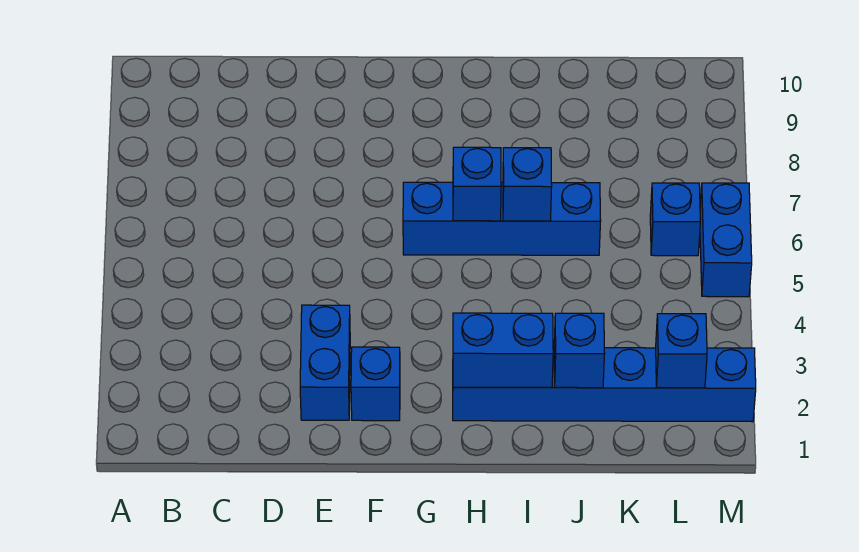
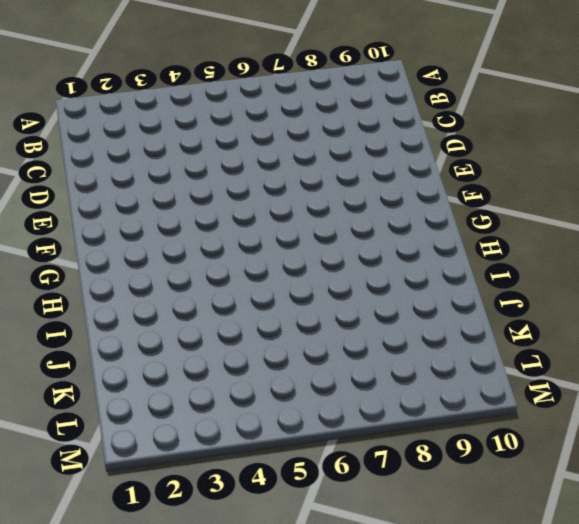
none -> blue brick E2:E3 level 1
none -> blue brick F2 level 1

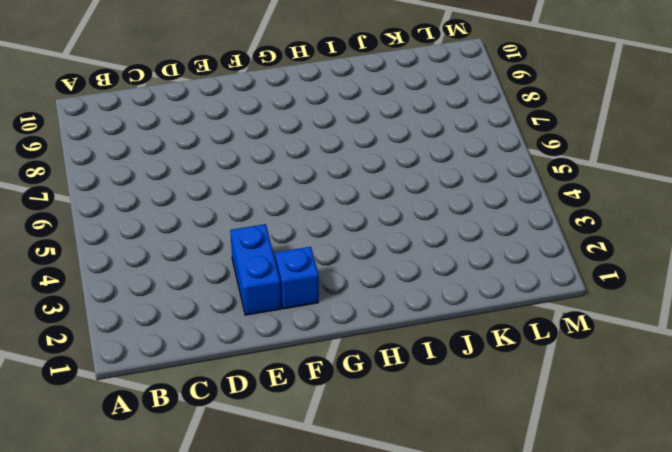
none -> blue brick G6:J6 level 1
none -> blue brick H2:M2 level 1

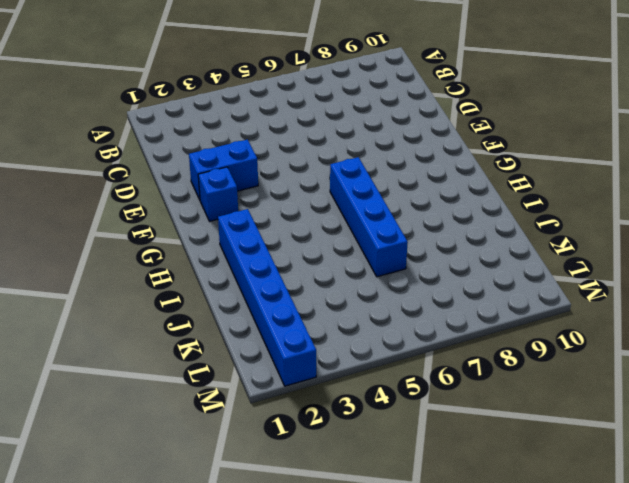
none -> blue brick L6 level 1
none -> blue brick M5:M6 level 1

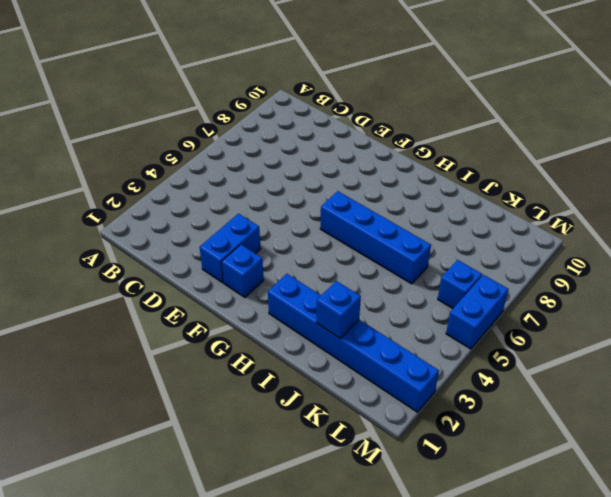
none -> blue brick H2:I2 level 2
none -> blue brick H6 level 2

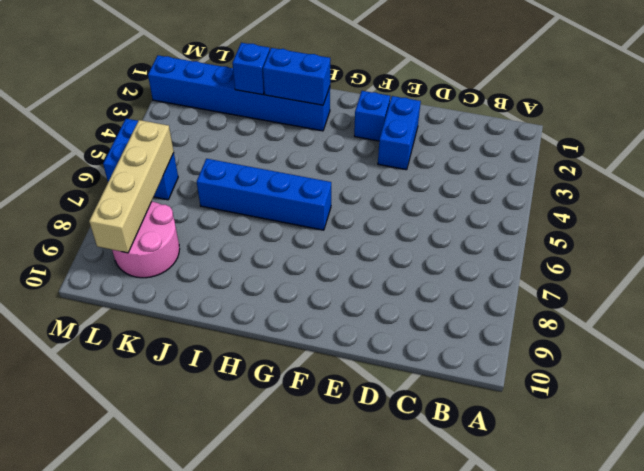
pink round brick K8:L9 level 1 -> none
tan brick L6:L9 level 2 -> none
none -> blue brick H6 level 2
none -> blue brick I6 level 2

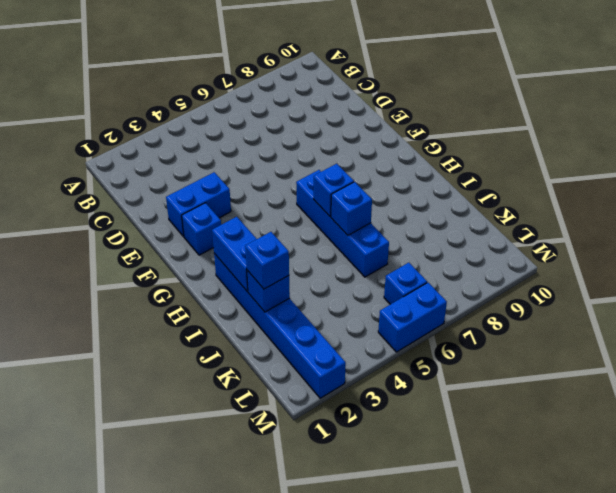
blue brick J2 level 3 -> blue brick L2 level 2

